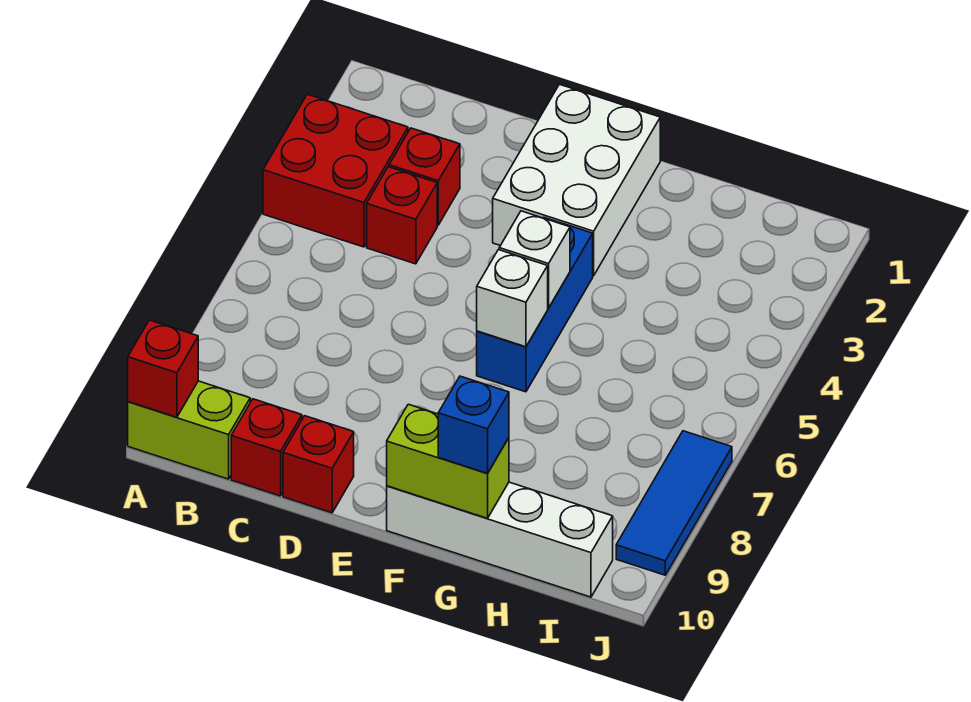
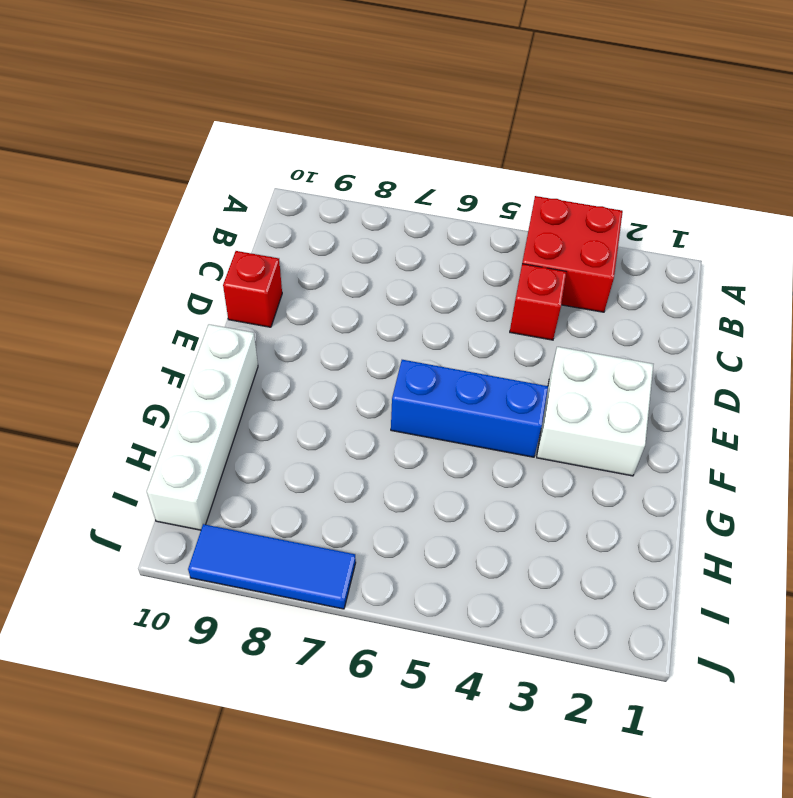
white brick E2:F3 level 1 -> white brick E1:F3 level 1
none -> lime brick A10:B10 level 1
none -> red brick C3 level 1
none -> red brick C10 level 1

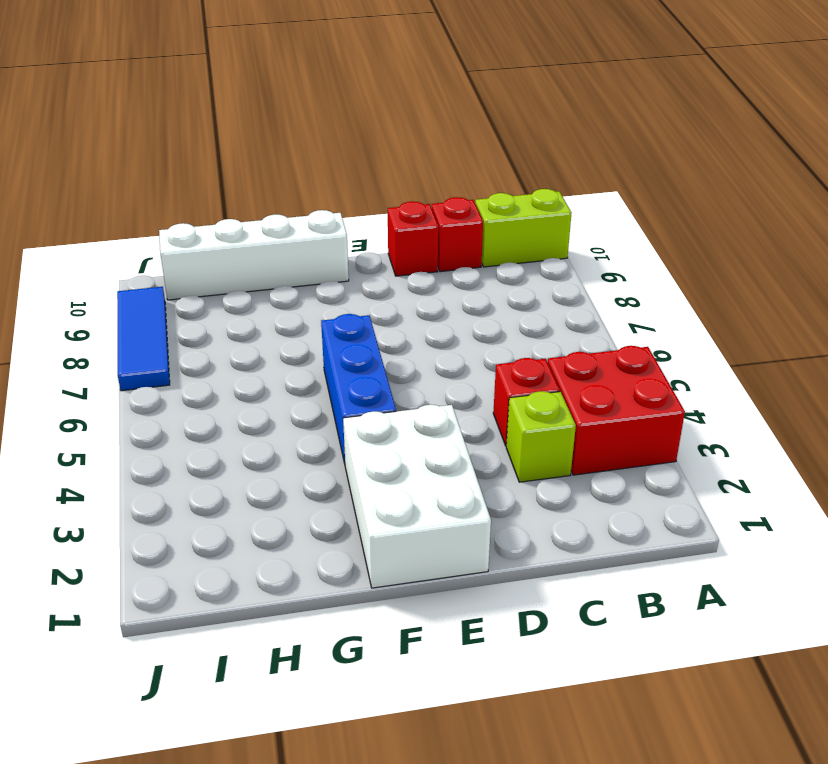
lime brick C3 level 1 -> red brick C3 level 1
none -> red brick A10 level 2
none -> white brick F5 level 2
none -> white brick F6 level 2

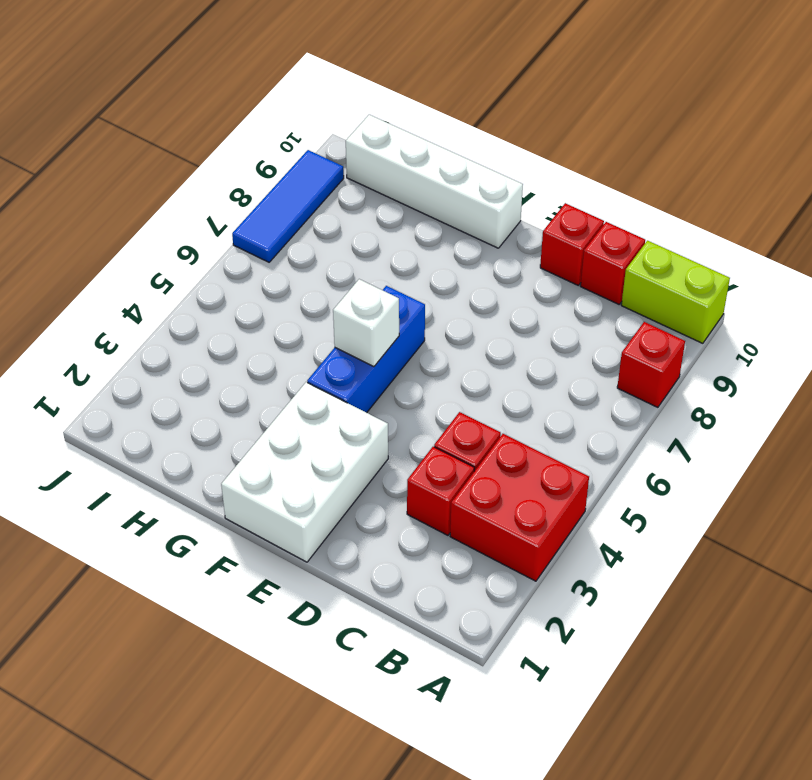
red brick A8 level 1 -> red brick A10 level 2
none -> white brick F6 level 2
none -> lime brick F10:G10 level 2
none -> blue brick G10 level 3

